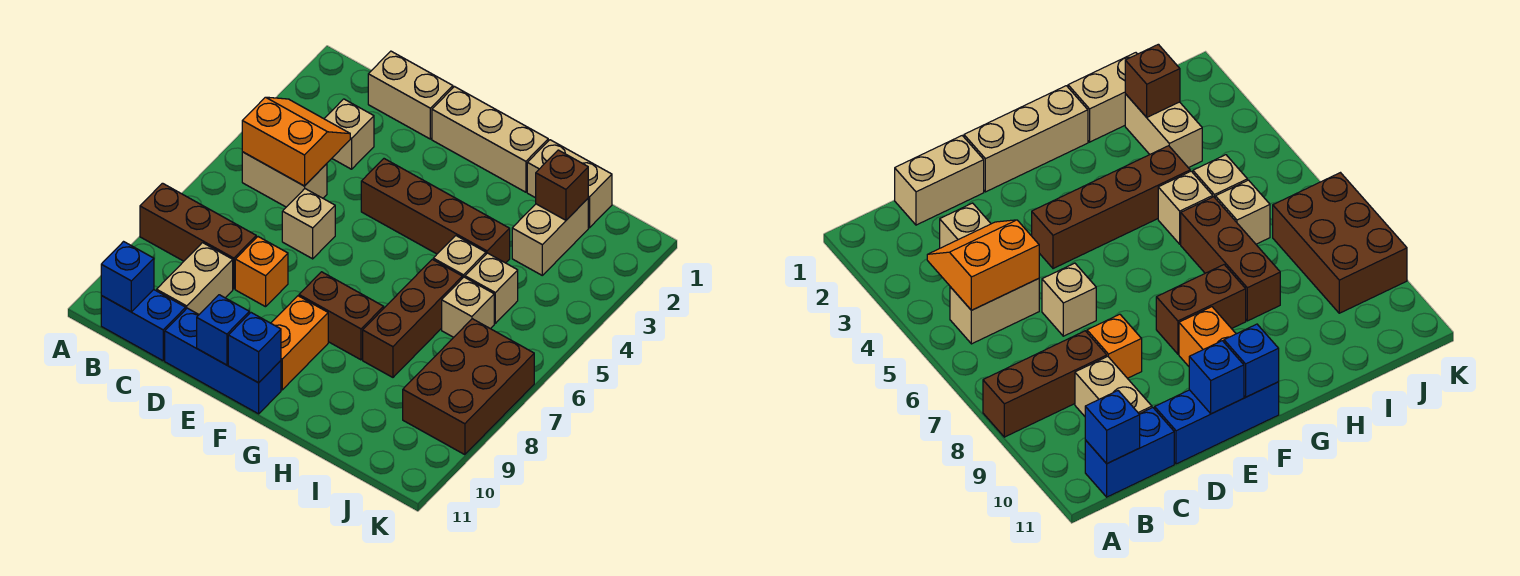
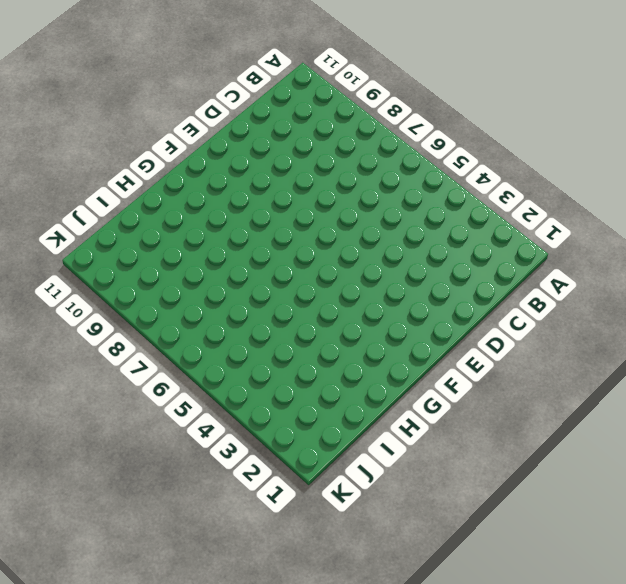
none -> brown brick A8:C8 level 1
none -> tan brick B5:C5 level 1
none -> blue brick B11:C11 level 1

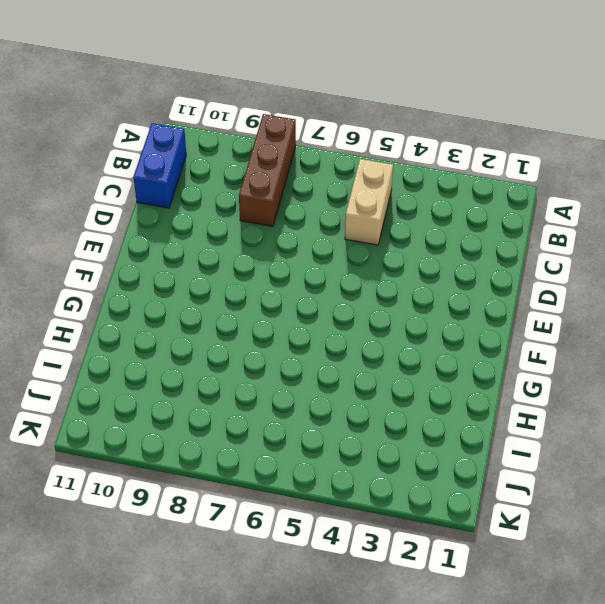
none -> tan brick C1:D1 level 1
none -> tan brick C3 level 1
none -> tan brick C9:C10 level 1

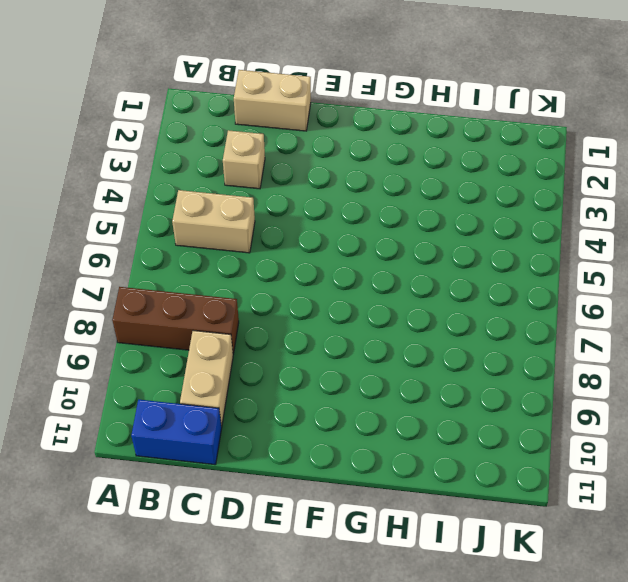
none -> tan brick D6 level 1
none -> orange brick D8 level 1
none -> blue brick D11:F11 level 1

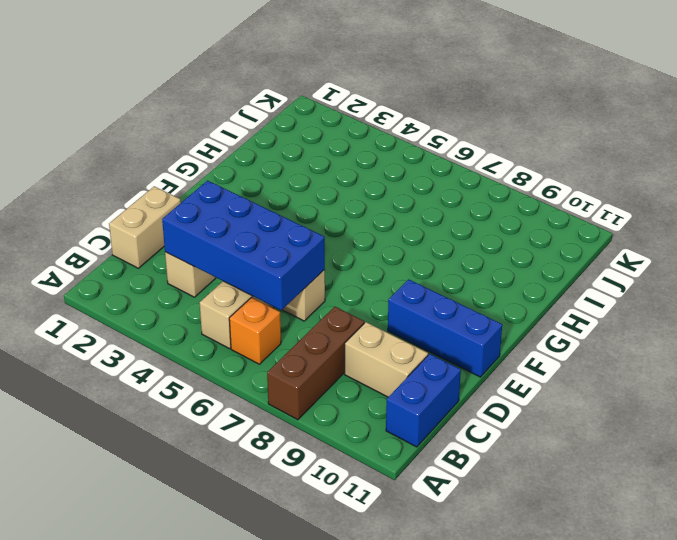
orange brick B6 level 1 -> orange brick D8 level 1
blue brick C3:D6 level 2 -> orange slope B4:C5 level 2 top 5
blue brick E9:E11 level 1 -> blue brick D11:F11 level 1
none -> tan brick E1:G1 level 1
none -> brown brick E4:H4 level 1
none -> brown brick F8:G8 level 1

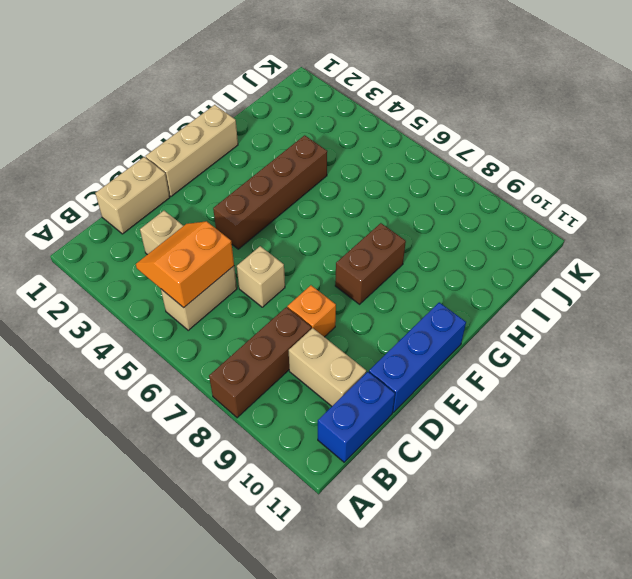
none -> orange brick F9:F10 level 1
none -> tan brick H1:I1 level 1
none -> tan brick H5 level 1

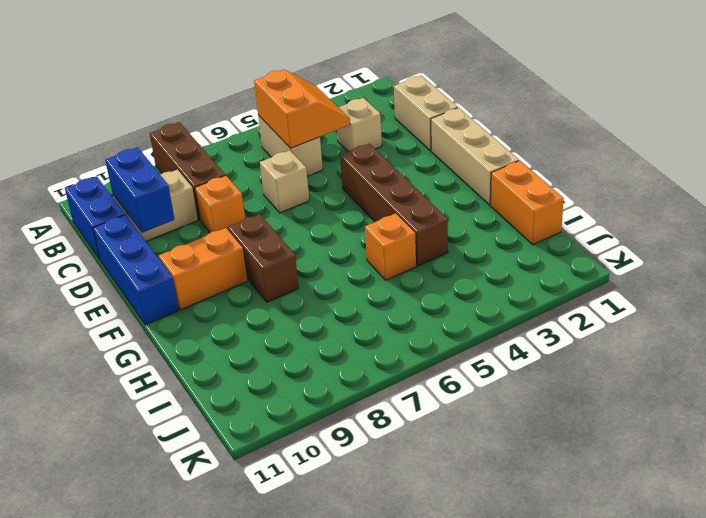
blue brick C10:D10 level 2 -> none
orange brick H1:I1 level 1 -> tan brick H1:I1 level 1
orange brick H5 level 1 -> tan brick H5 level 1
none -> brown brick H6:H8 level 1
none -> tan brick I2:I3 level 1
none -> tan brick I5 level 1

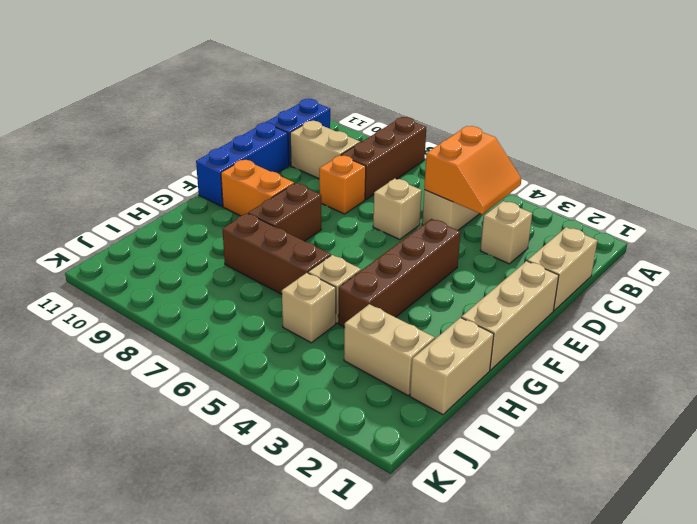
none -> tan brick I6 level 1
none -> brown brick J7:K9 level 1
none -> blue brick B11 level 2

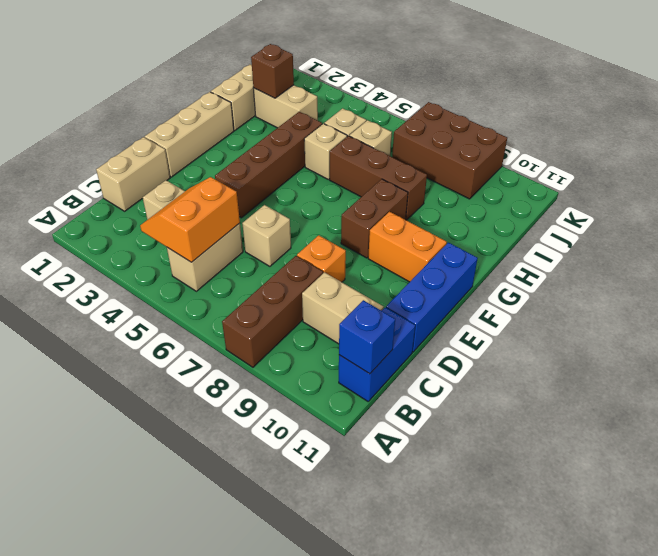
none -> blue brick E11 level 2
none -> blue brick F11 level 2

